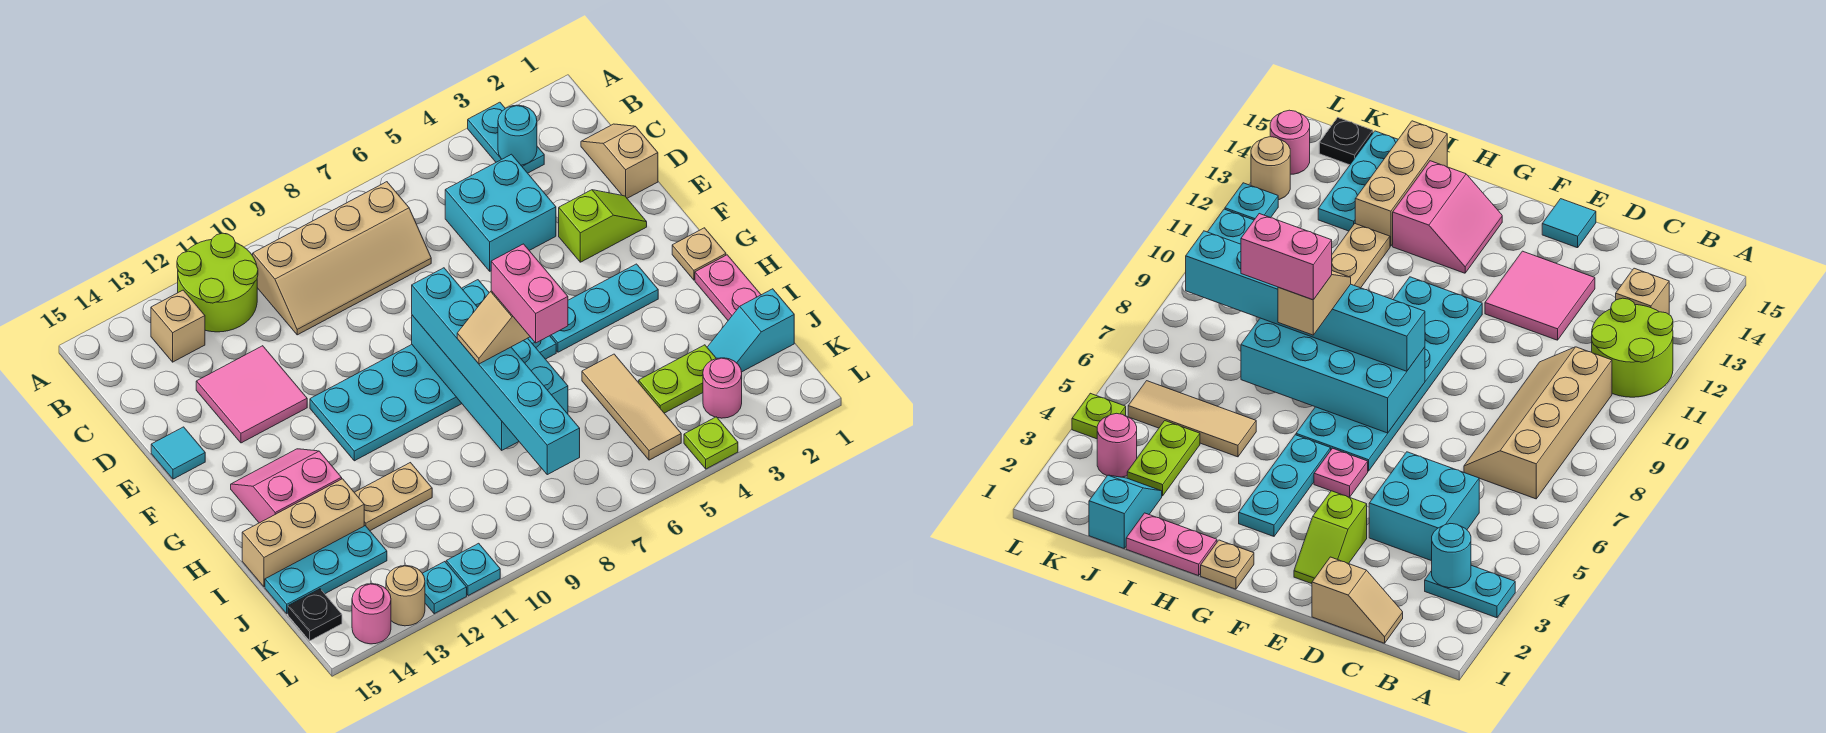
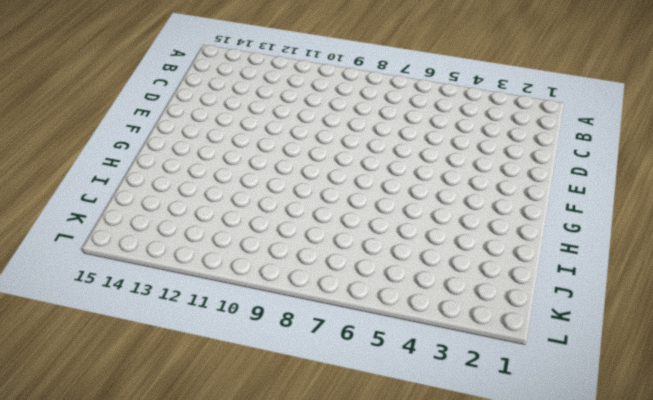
none -> cyan plate A3:B3 level 1
none -> lime round brick A11:B12 level 1
none -> tan slope B7:C10 level 1 top B
none -> tan brick B13 level 1

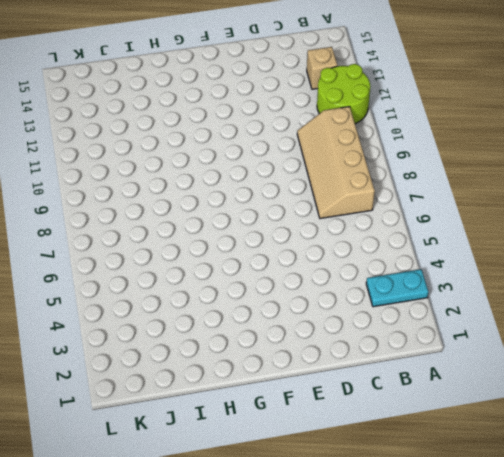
none -> tan slope C1:D1 level 1 top D
none -> cyan brick C4:D5 level 1
none -> pink tile D12:E13 level 1
none -> lime slope E2:E3 level 1 top 3

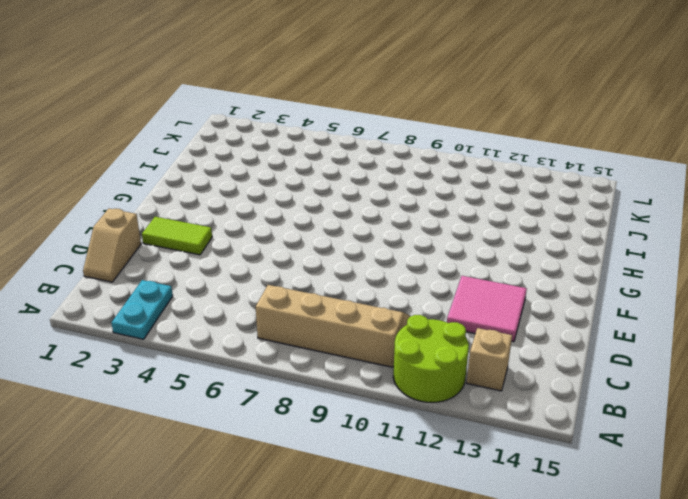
lime tile E2:E3 level 1 -> lime slope E2:E3 level 1 top 3
none -> cyan brick C4:D5 level 1
none -> cyan tile E15 level 1
none -> pink plate F5 level 1
none -> cyan plate F6:G11 level 1

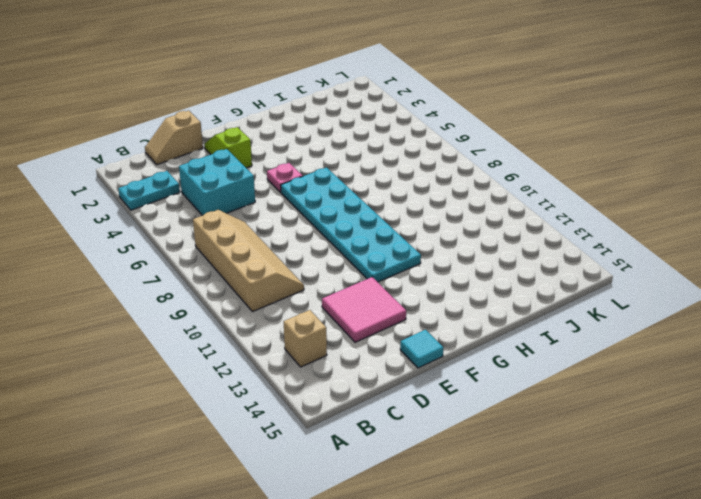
none -> lime round brick A11:B12 level 1
none -> tan plate G1 level 1
none -> cyan plate G3:G5 level 1
none -> pink slope G13:H14 level 1 top H

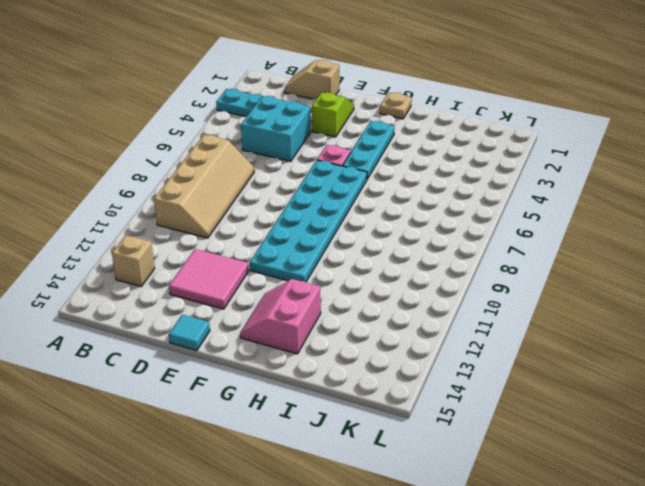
none -> lime round brick A11:B12 level 1
none -> pink plate H1:I1 level 1
none -> tan tile I5:K5 level 1
none -> tan plate I11:I12 level 1

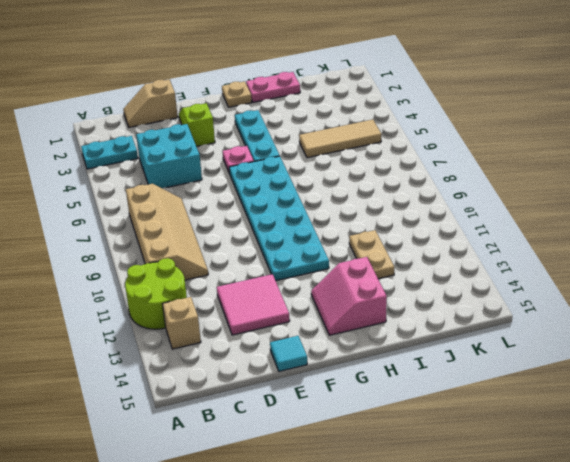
none -> tan brick I13:I15 level 1
none -> cyan slope J1:J2 level 1 top 1
none -> lime plate J3:J4 level 1
none -> cyan plate J13:J15 level 1

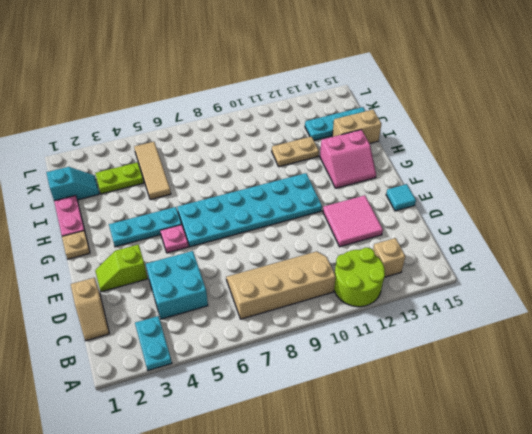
tan brick I14:I15 level 1 -> tan brick I13:I15 level 1
none -> pink round brick K3 level 1
none -> black plate K15 level 1
none -> lime plate L4 level 1
none -> cyan plate L11 level 1

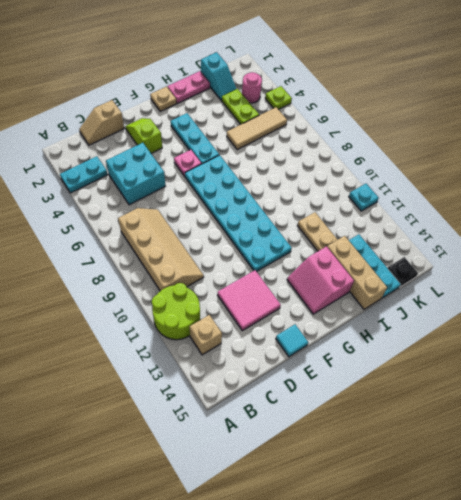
none -> cyan plate L12 level 1
none -> tan round brick L13 level 1
none -> pink round brick L14 level 1
none -> cyan round brick B3 level 2

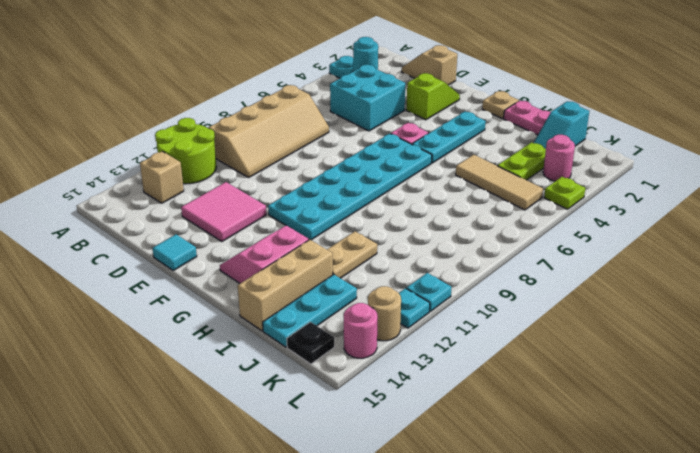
none -> cyan brick F7:I8 level 2
none -> cyan brick F8:K8 level 3
none -> tan slope H7:H8 level 4 top 7
none -> pink brick H7:I7 level 5

